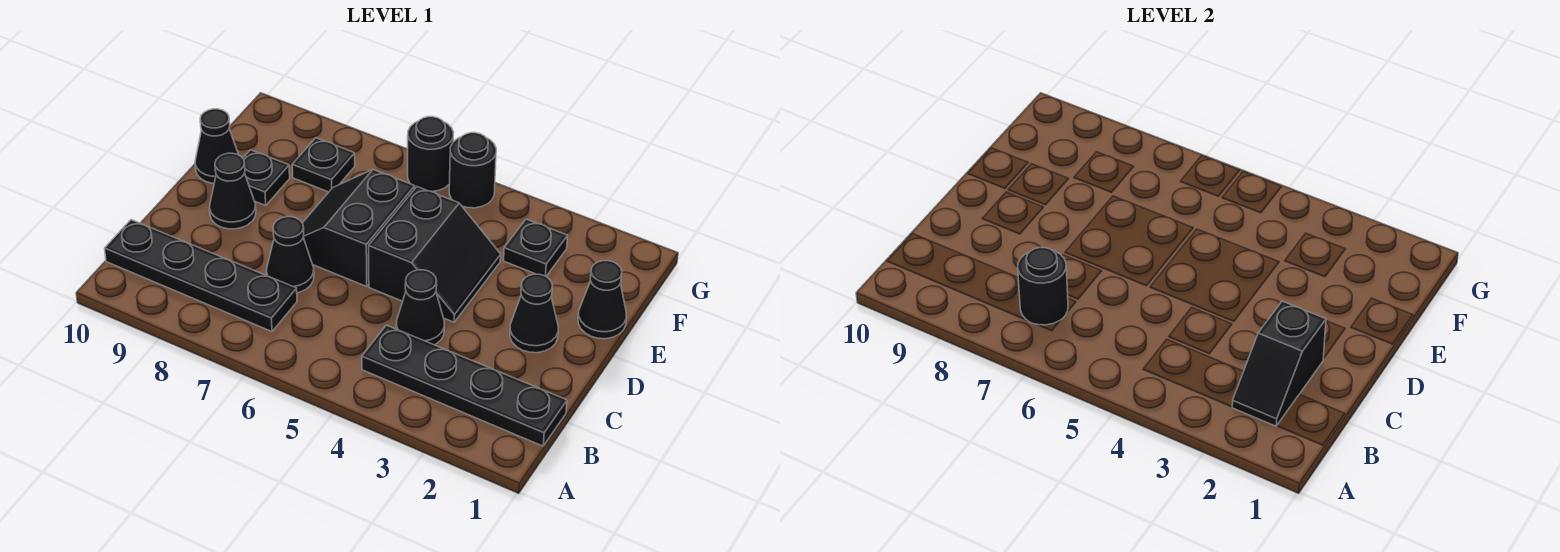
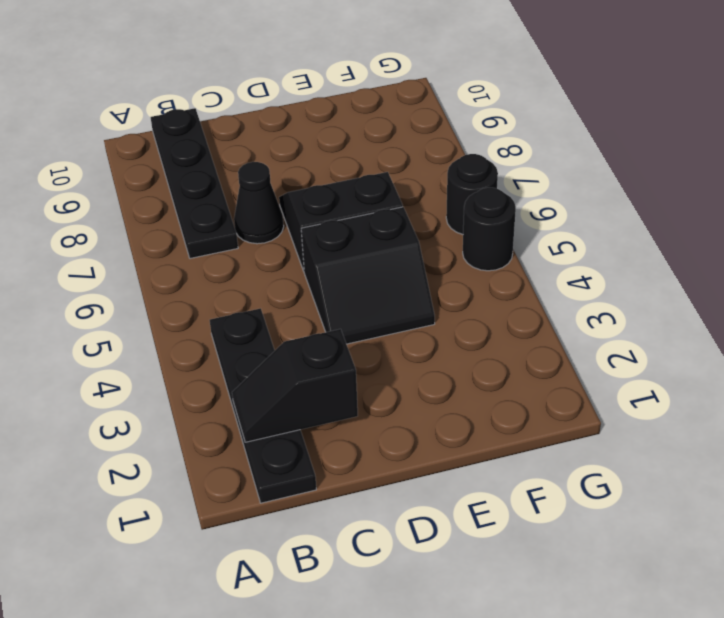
none -> black cone C4 level 1
none -> black cone D2 level 1
none -> black cone D9 level 1

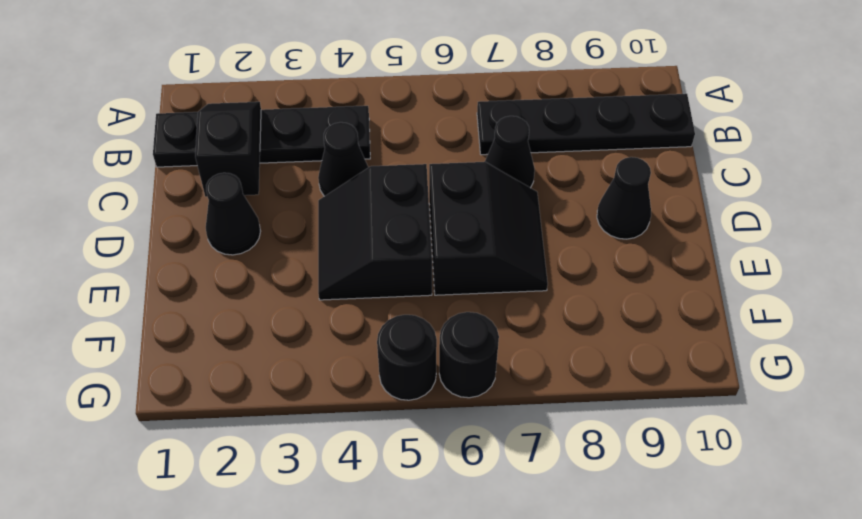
none -> black cone E1 level 1
none -> black plate E9 level 1
none -> black cone E10 level 1

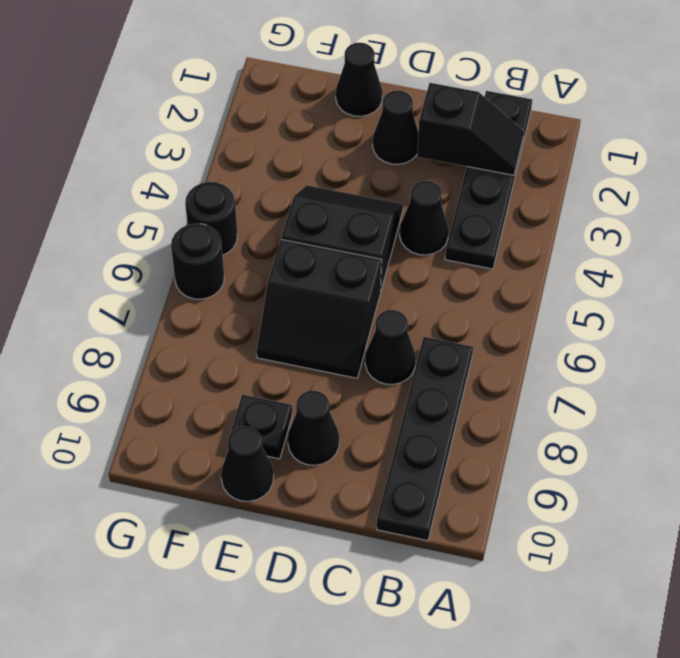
none -> black plate F3 level 1
none -> black plate F8 level 1
none -> black round brick B7 level 2

